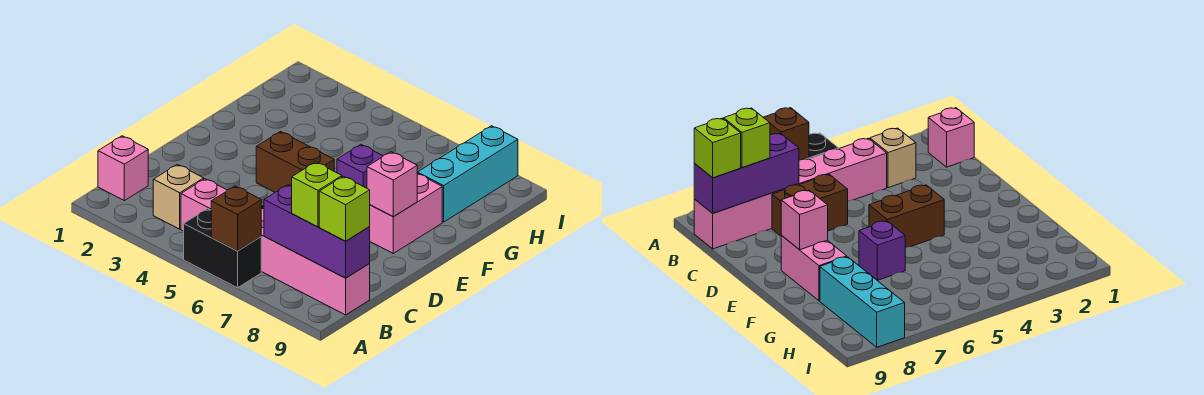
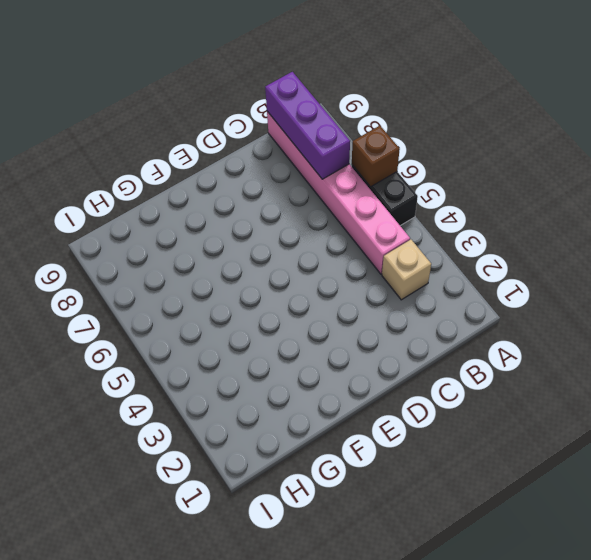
none -> pink brick B1 level 1
none -> brown brick C6:C7 level 1
none -> brown brick E4:E5 level 1

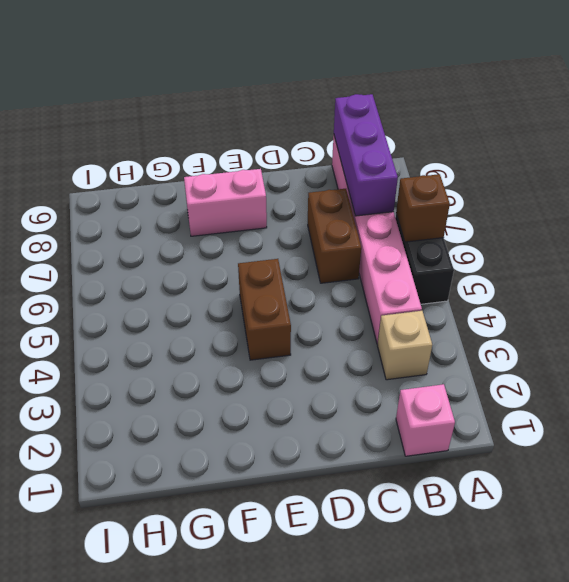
none -> purple brick F6 level 1
none -> cyan brick G8:I8 level 1
none -> pink brick E8 level 2

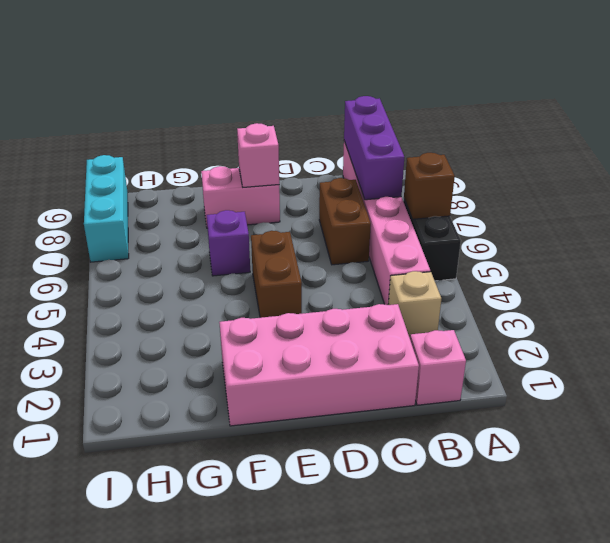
pink brick C1:F2 level 1 -> none
cyan brick I7:I9 level 1 -> cyan brick G8:I8 level 1
none -> lime brick B8 level 3
none -> lime brick B9 level 3

